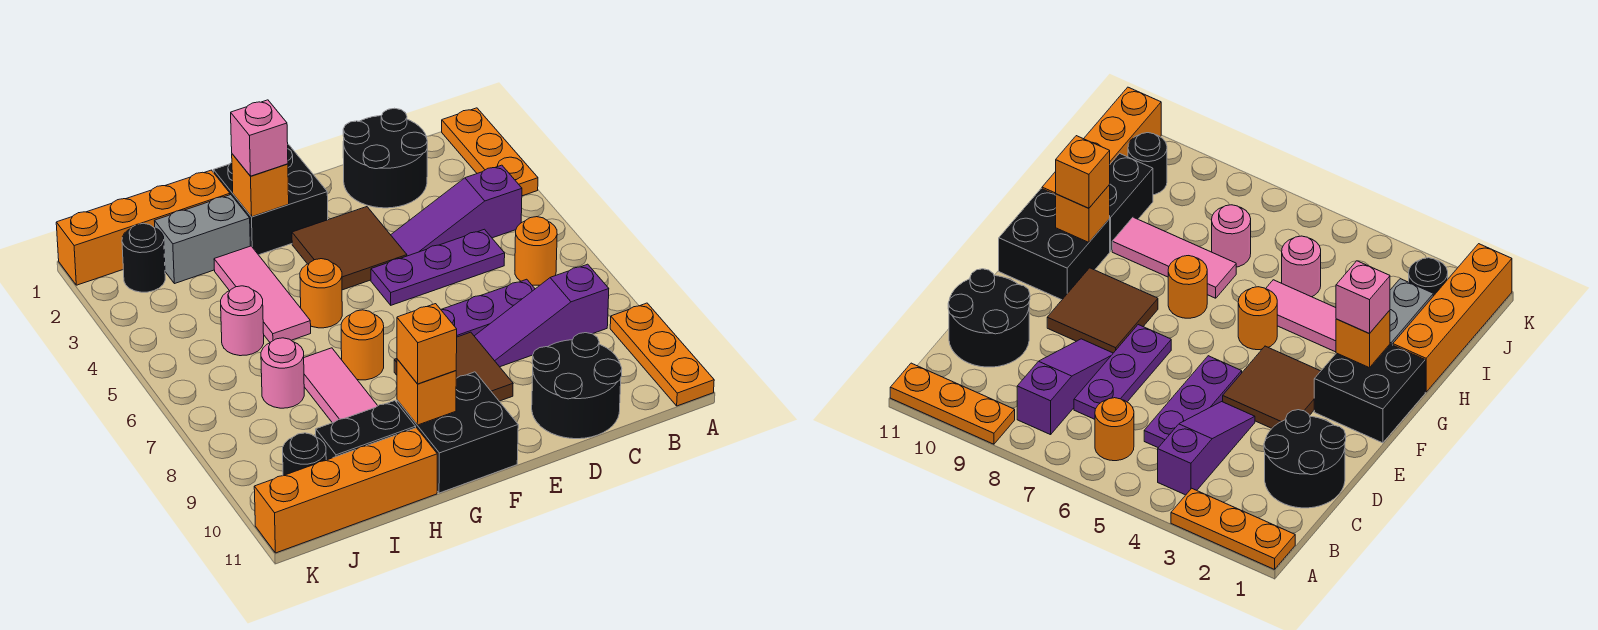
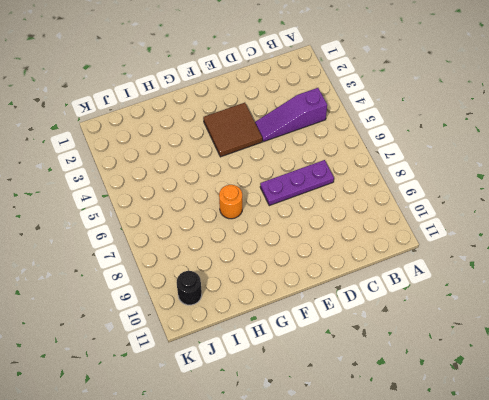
none -> orange plate A1:A3 level 1
none -> orange plate A9:A11 level 1
none -> orange round brick B6 level 1

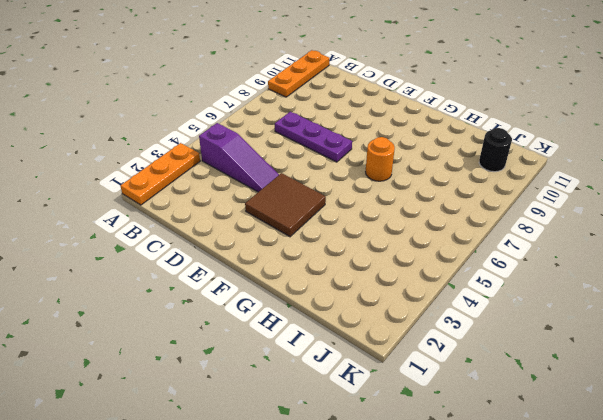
none -> orange round brick B6 level 1
none -> purple slope B8:D8 level 1 top B
none -> black round brick C1:D2 level 1

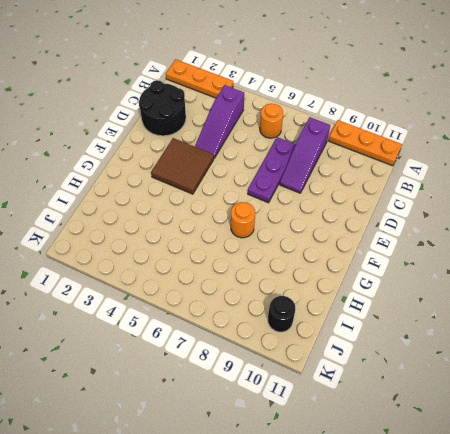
none -> purple plate C5:E5 level 1
none -> black round brick C10:D11 level 1
none -> brown tile E8:F9 level 1

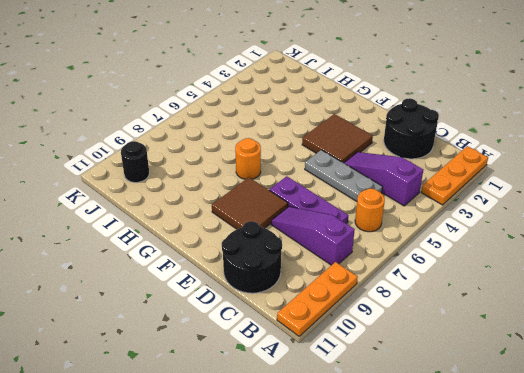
grey plate C5:E5 level 1 -> purple plate C5:E5 level 1
none -> black brick F1:G2 level 1
none -> black brick F10:G11 level 1
none -> orange round brick G5 level 1

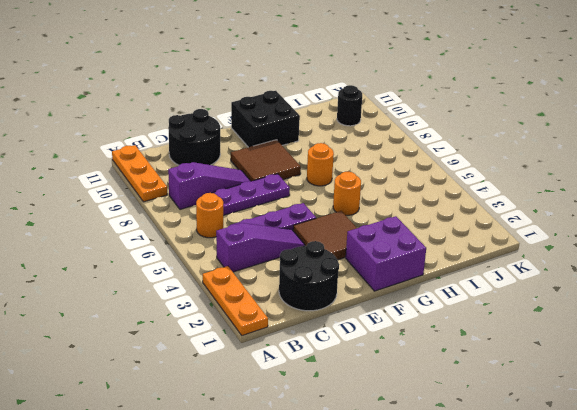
purple brick F1:G2 level 1 -> black brick F1:G2 level 1
none -> orange brick H1:K1 level 1
none -> grey brick H2:I2 level 1
none -> pink tile H3:H5 level 1

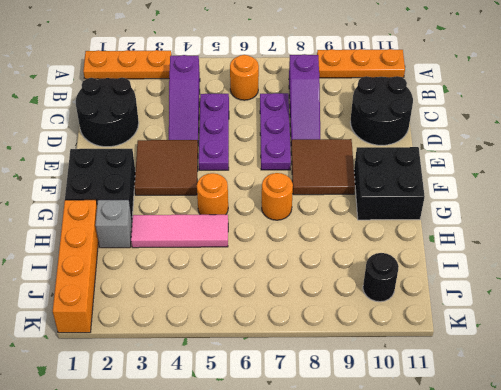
grey brick H2 level 1 -> grey brick H2:I2 level 1
none -> pink tile H7:H9 level 1
none -> black brick H10:I10 level 1
none -> orange brick H11:K11 level 1

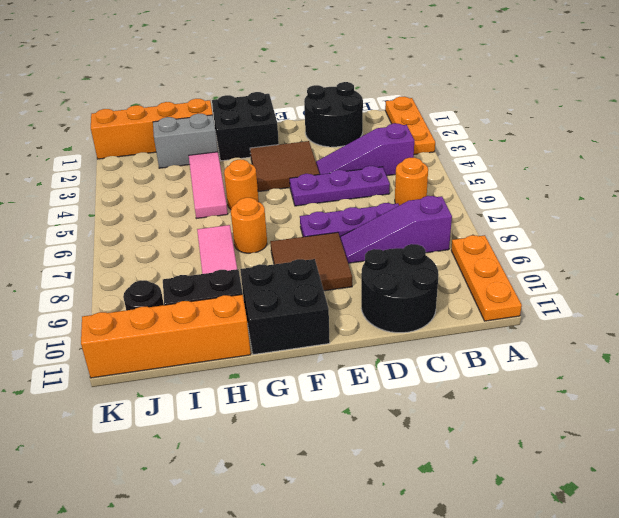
none -> pink round brick I5 level 1
none -> pink round brick I7 level 1
none -> black round brick J2 level 1

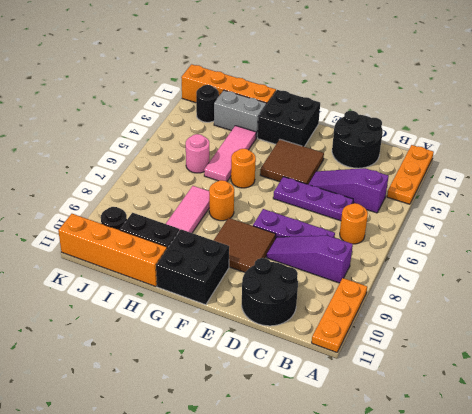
none -> pink round brick I7 level 1
none -> orange brick G2 level 2
none -> orange brick G10 level 2

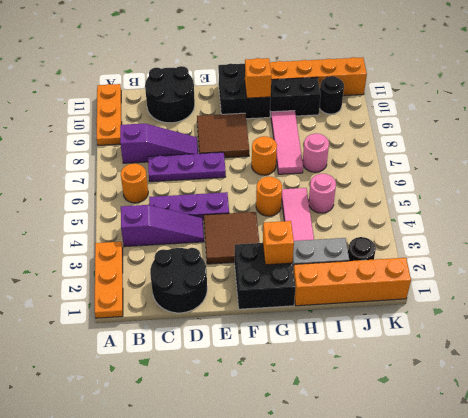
none -> pink brick G2 level 3
none -> orange brick G10 level 3

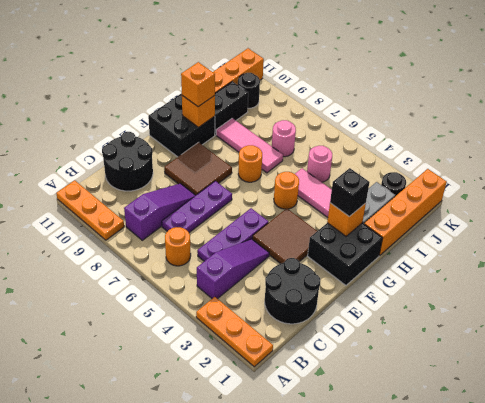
black brick G2 level 3 -> pink brick G2 level 3

